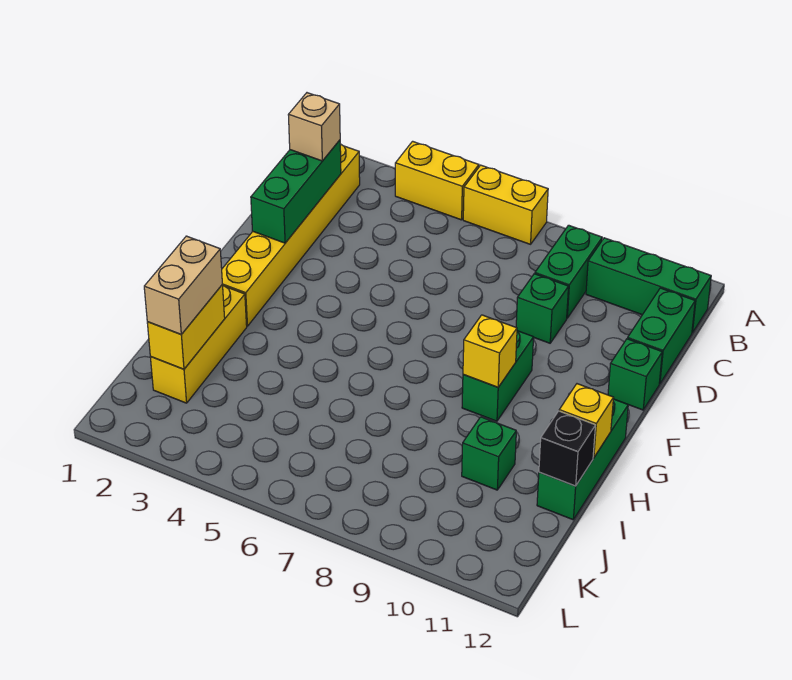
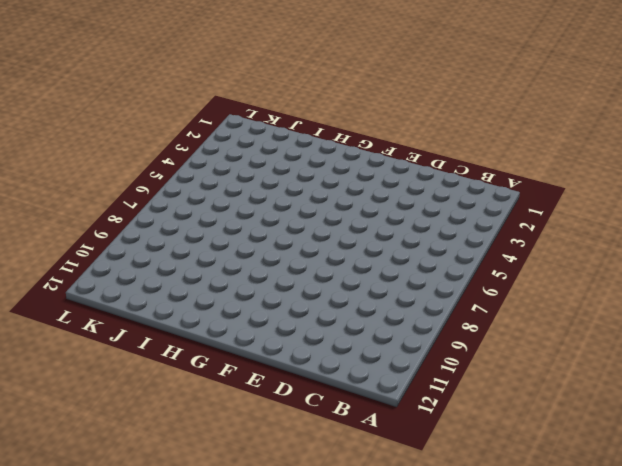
none -> yellow brick A4:A5 level 1
none -> yellow brick A6:A7 level 1
none -> yellow brick B2:G2 level 1

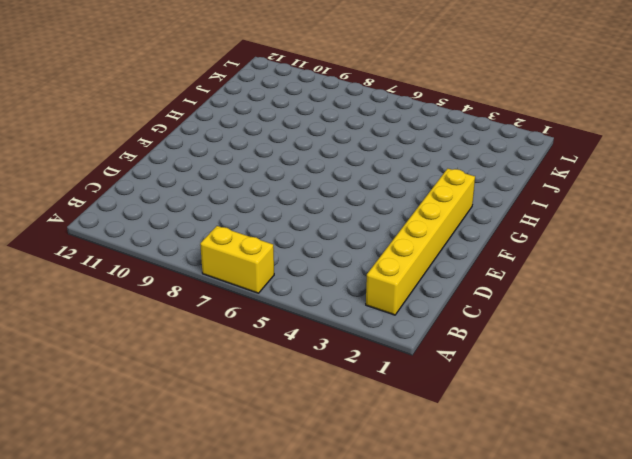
none -> yellow brick A4:A5 level 1
none -> green brick B9:C9 level 1
none -> green brick B10:B12 level 1

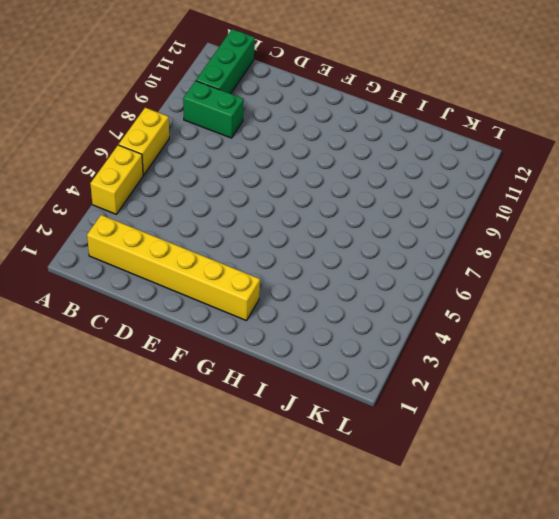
none -> green brick C12:D12 level 1
none -> green brick D9 level 1
none -> green brick E12 level 1

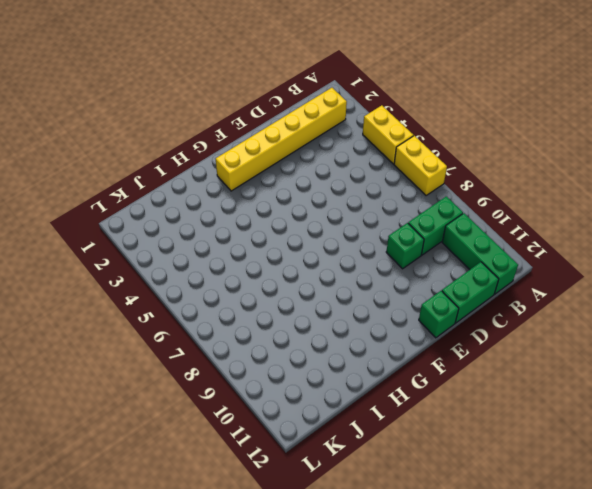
none -> green brick F9:G9 level 1
none -> green brick G12:I12 level 1
none -> yellow brick H2:J2 level 1

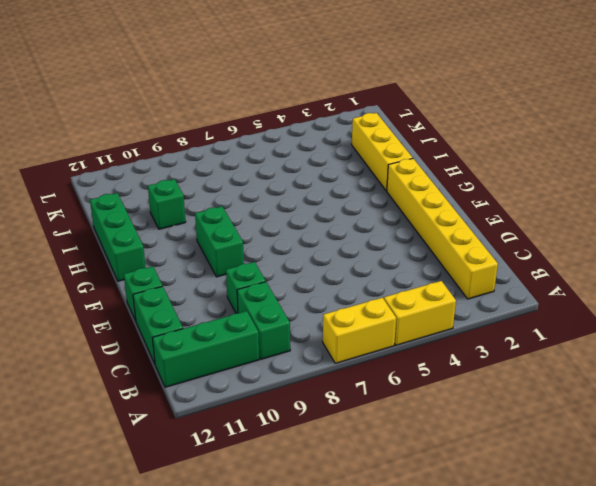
none -> green brick C2:E2 level 2
none -> yellow brick G9 level 2
none -> yellow brick H12 level 2

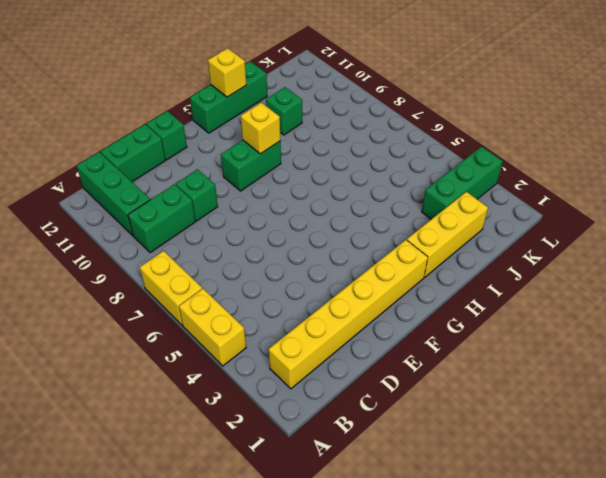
green brick J3:L3 level 1 -> green brick C2:E2 level 2
none -> yellow brick I2:J2 level 2
none -> black brick I12 level 2
none -> tan brick C2 level 3

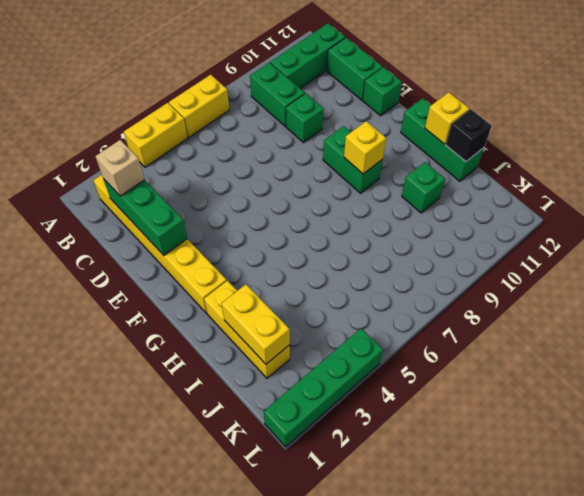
green brick L1:L4 level 1 -> none
none -> tan brick I2:J2 level 3

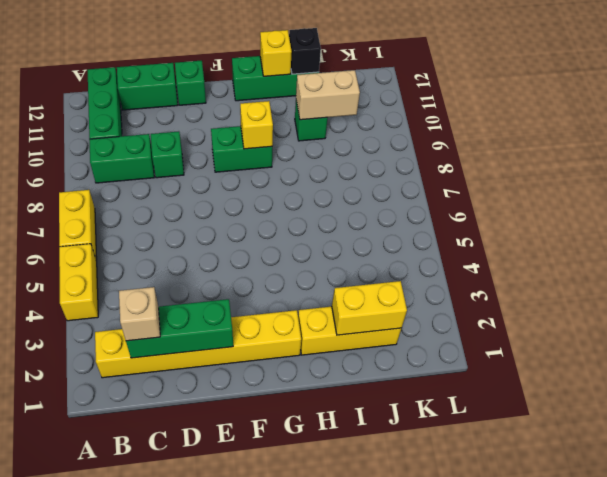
tan brick I10:J10 level 2 -> tan brick I2:J2 level 3

